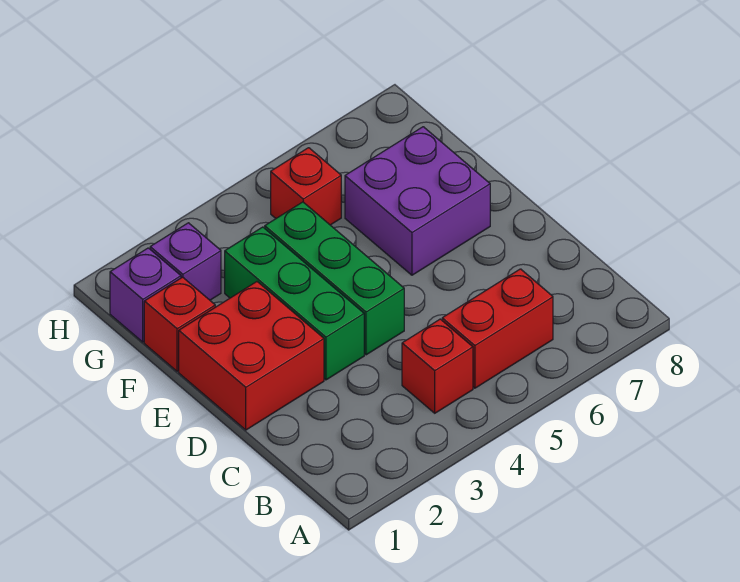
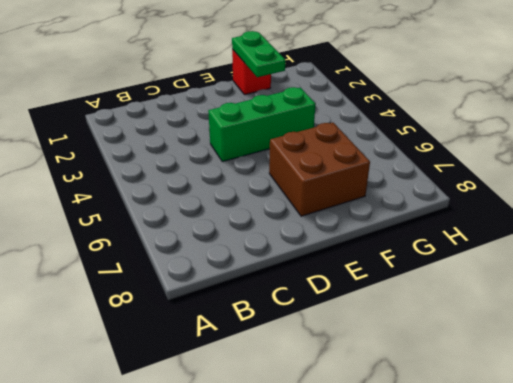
brown brick E6:F7 level 1 -> purple brick E6:F7 level 1
green plate F1:F2 level 2 -> none
none -> red brick B4 level 1
none -> red brick B5:B6 level 1

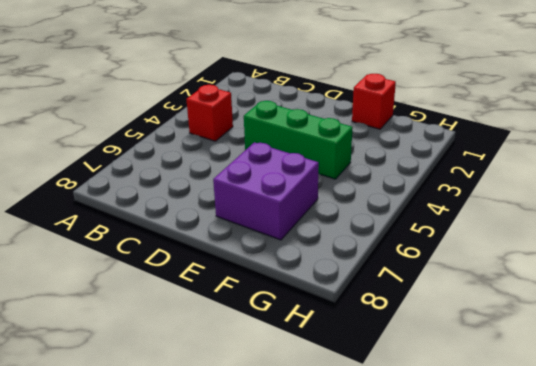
none -> red brick B5:B6 level 1
none -> red brick D1:E2 level 1

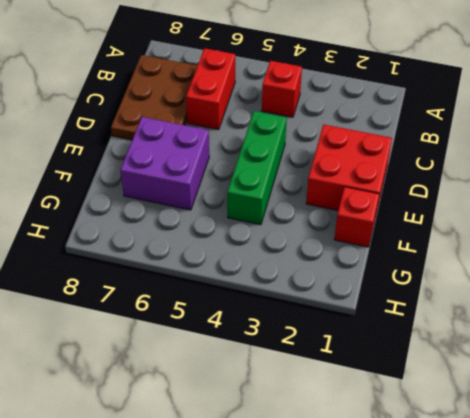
red brick B6:C6 level 1 -> red brick B5:B6 level 1
brown plate B7:D8 level 1 -> none
none -> green brick D3:F3 level 1
none -> purple brick G1 level 1

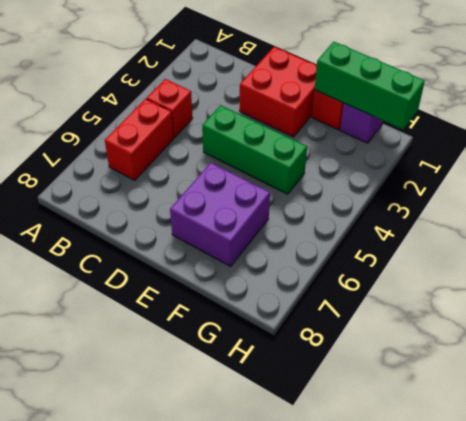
green brick F1:H1 level 2 -> green brick D3:F3 level 1
none -> purple brick G2 level 1
none -> red brick G5 level 1

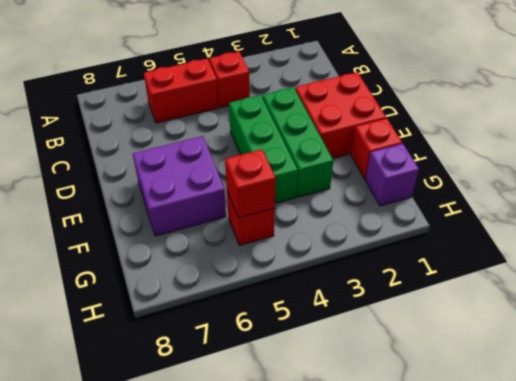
red brick G5 level 2 -> none
none -> purple brick G2 level 1

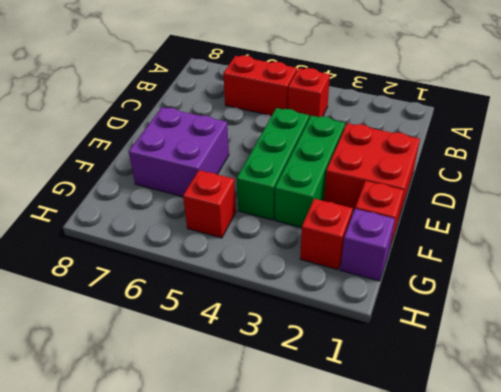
red brick G2 level 1 -> purple brick G2 level 1

